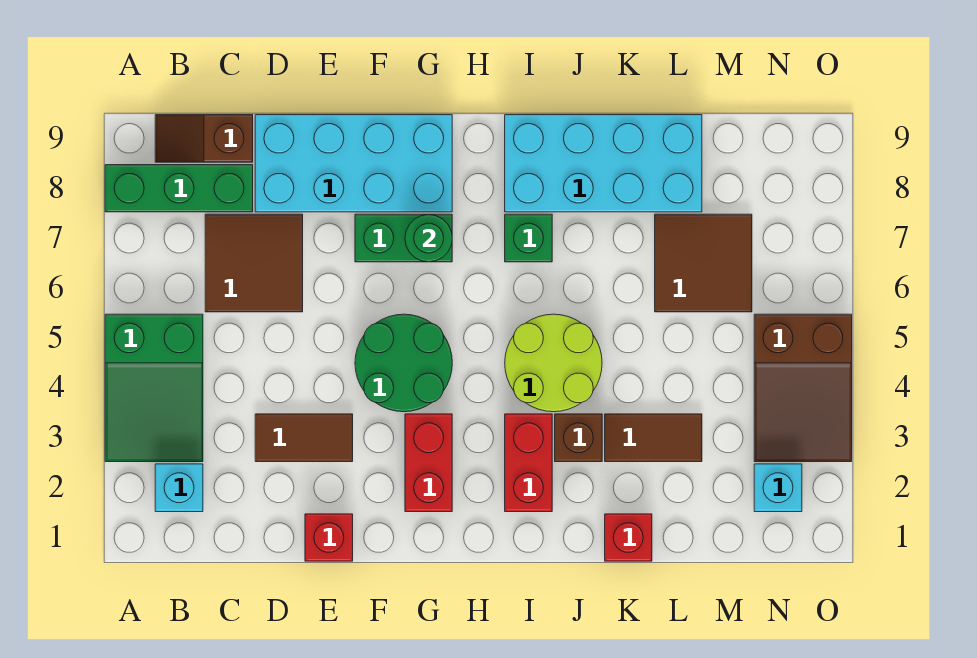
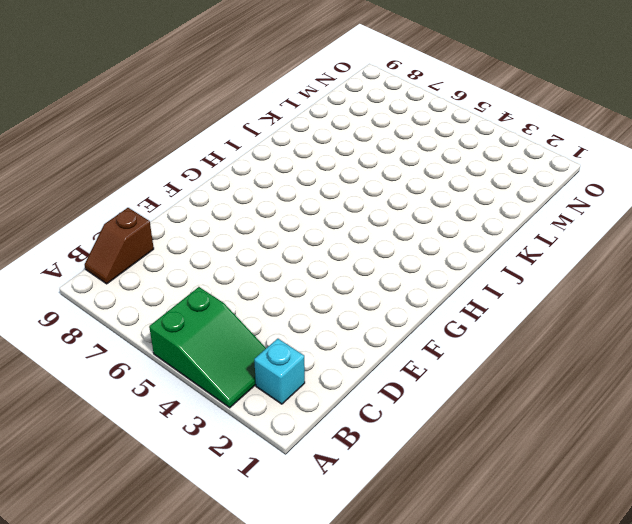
none -> green brick A8:C8 level 1
none -> brown tile C6:D7 level 1
none -> brown tile D3:E3 level 1

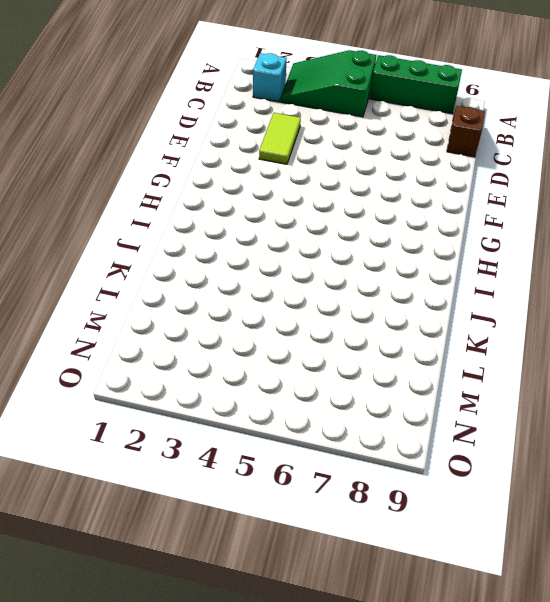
green brick A6:A8 level 1 -> green brick A8:C8 level 1
lime tile D3:E3 level 1 -> brown tile D3:E3 level 1
none -> brown tile C6:D7 level 1
none -> cyan brick D8:G9 level 1
none -> red brick E1 level 1

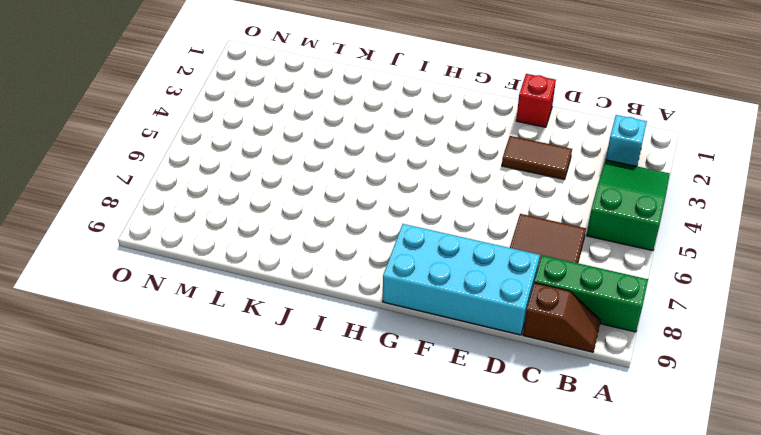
none -> green round brick F4:G5 level 1
none -> green brick F7:G7 level 1
none -> red brick G2:G3 level 1

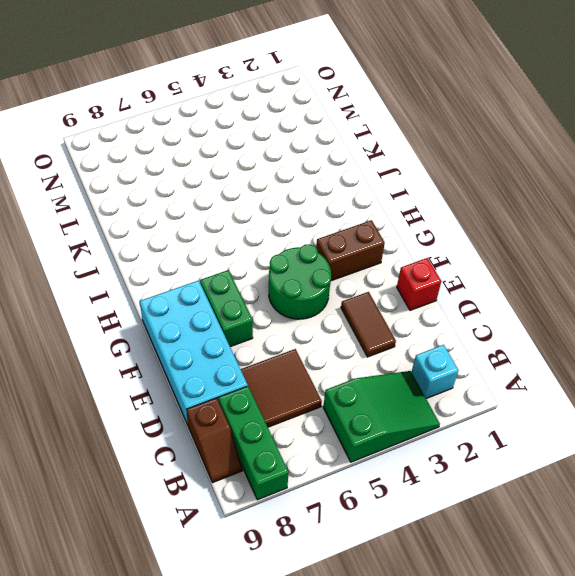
brown brick G2:G3 level 1 -> red brick G2:G3 level 1
none -> red brick I2:I3 level 1
none -> lime round brick I4:J5 level 1
none -> green brick I7 level 1

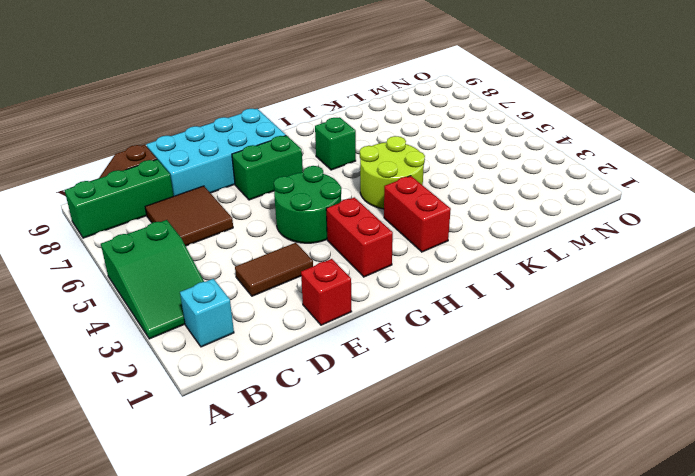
none -> cyan brick I8:L9 level 1
none -> brown brick J3 level 1
none -> red brick K1 level 1

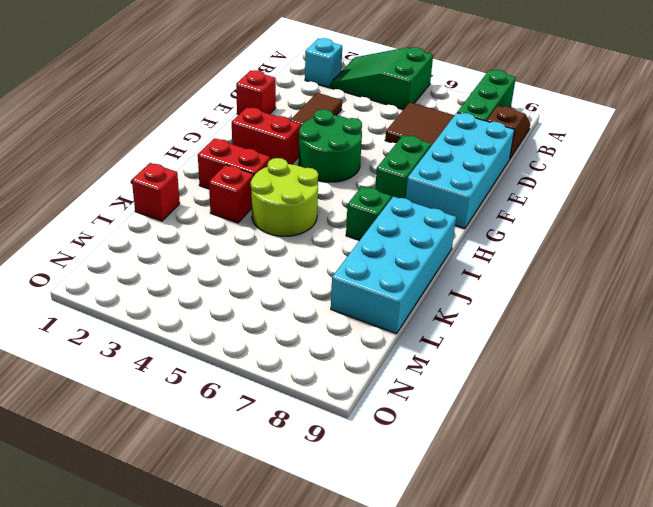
red brick J3 level 1 -> brown brick J3 level 1
none -> brown tile K3:L3 level 1
none -> brown tile L6:M7 level 1
none -> cyan brick N2 level 1

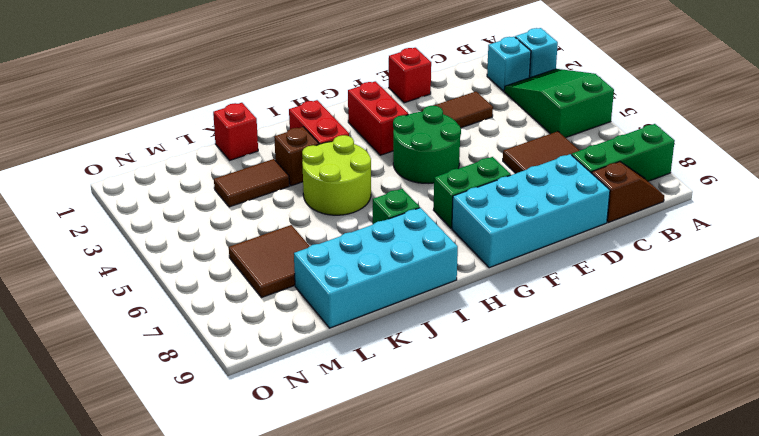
cyan brick A2 level 1 -> cyan brick N2 level 1
none -> brown slope N3:O5 level 1 top 5
none -> green round brick G7 level 2

